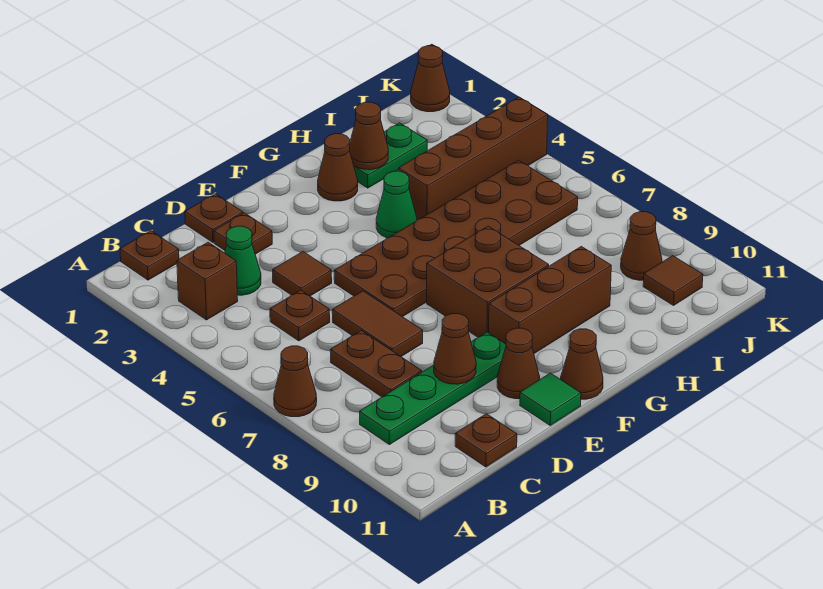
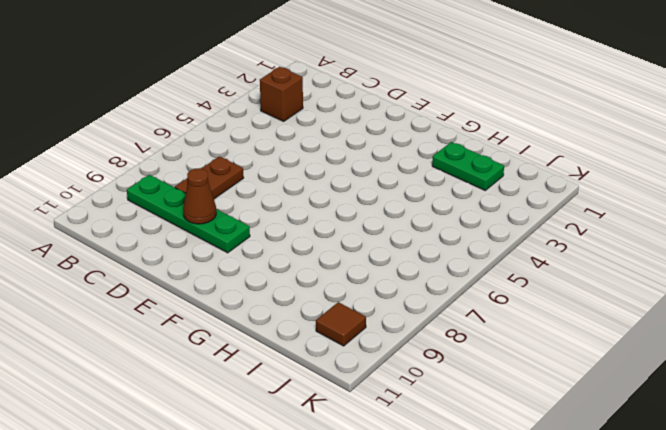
none -> brown cone A7 level 1
none -> brown plate B1 level 1
none -> green cone C3 level 1

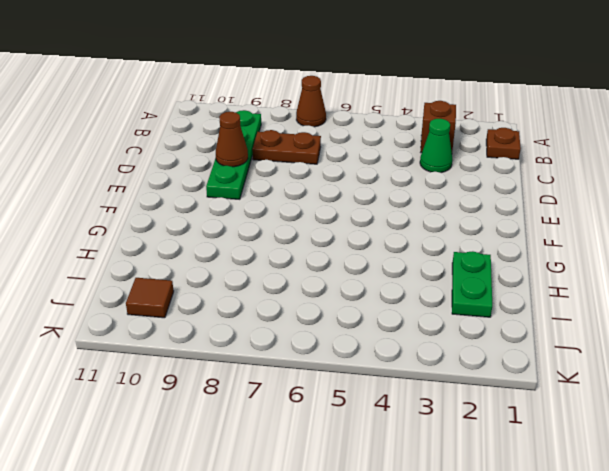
none -> brown plate C5 level 1
none -> brown plate C11 level 1
none -> brown plate D1 level 1

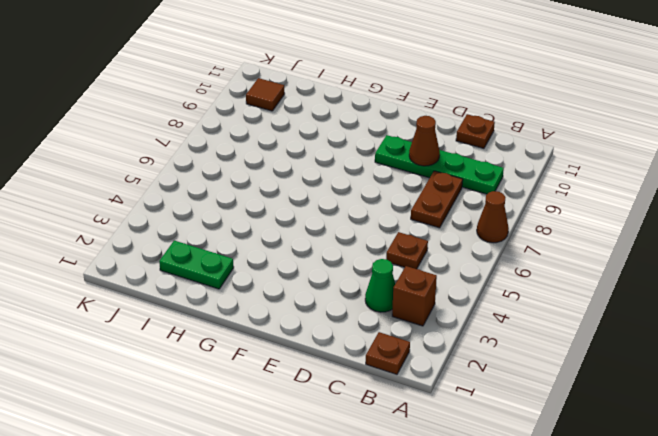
none -> brown plate D1 level 1
none -> brown plate D2 level 1
none -> brown tile D4 level 1

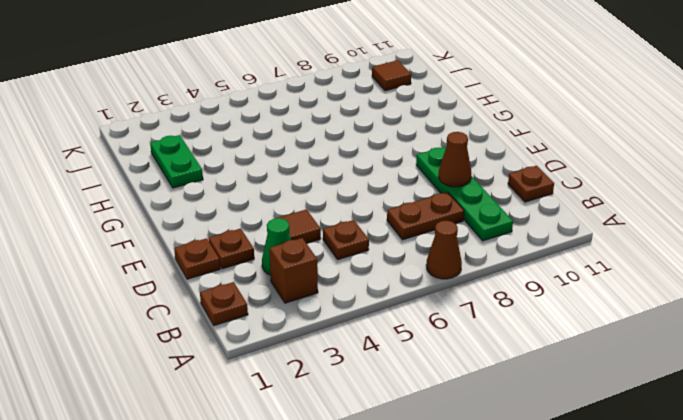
none -> brown tile D6:D7 level 1
none -> brown plate E5:J6 level 1
none -> brown cone E10 level 1

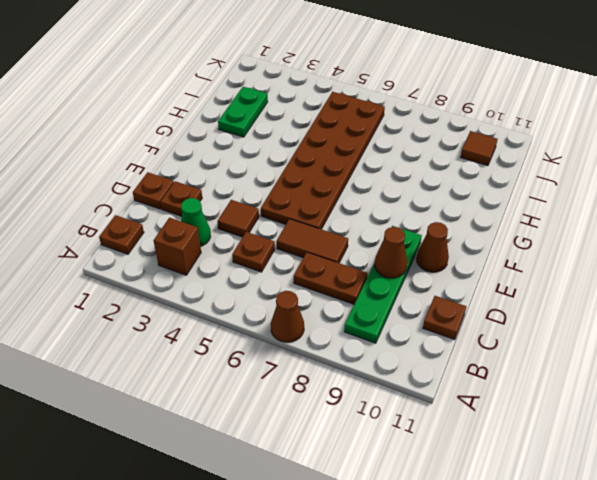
none -> green tile E11 level 1
none -> brown brick F7:G8 level 1
none -> brown brick F9:H9 level 1

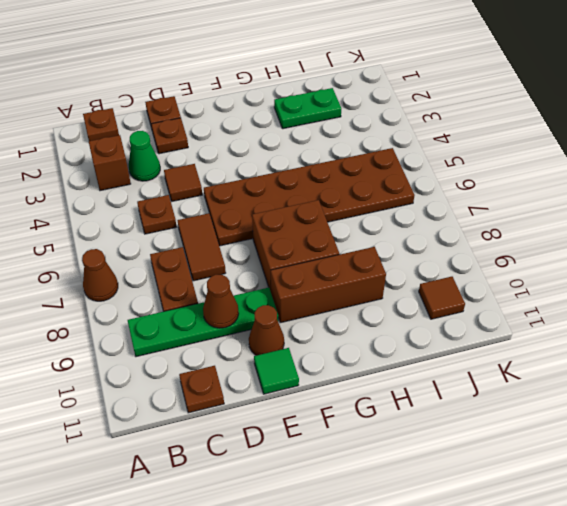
none -> brown cone F11 level 1
none -> brown cone G2 level 1
none -> green cone G4 level 1

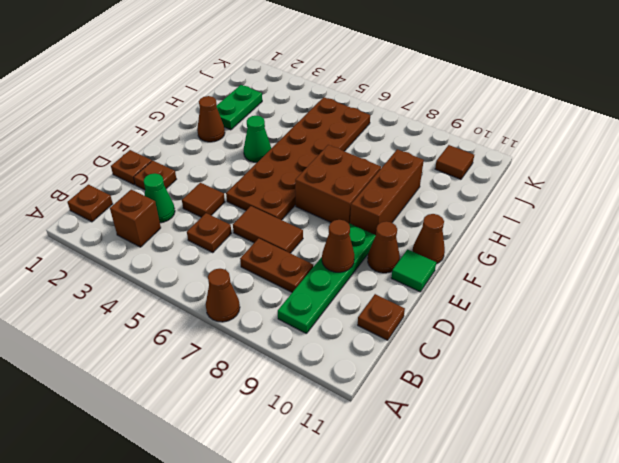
none -> brown brick H4:K4 level 1
none -> brown cone J9 level 1
none -> brown cone K1 level 1

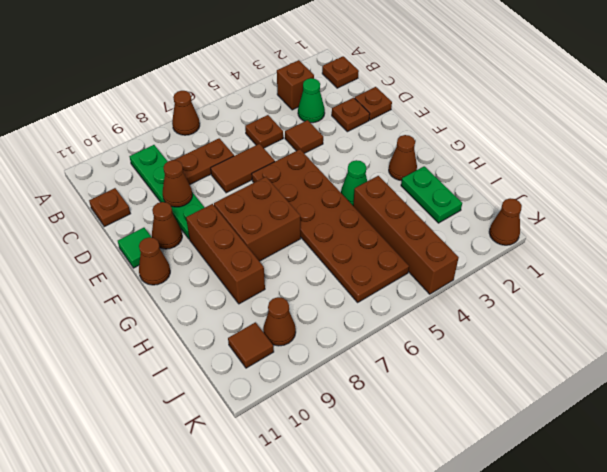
none -> brown cone H2 level 2

